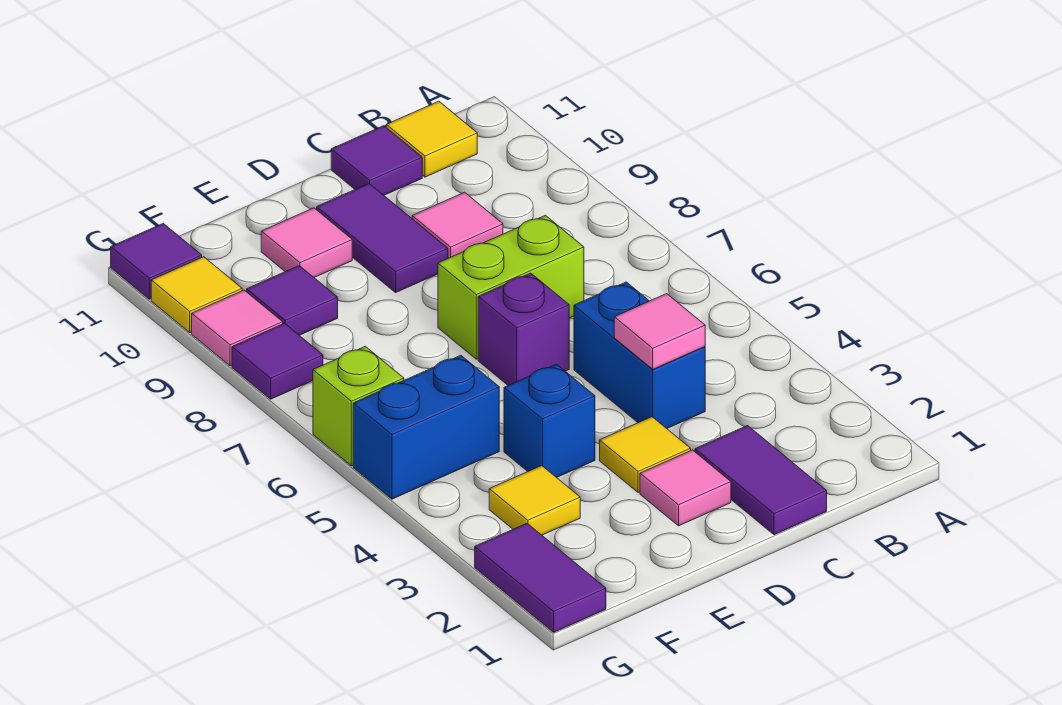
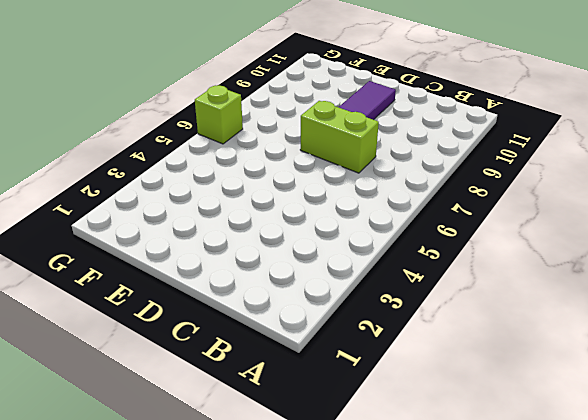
none -> yellow tile B11 level 1
none -> purple tile C1:C2 level 1
none -> blue brick C4:C5 level 1

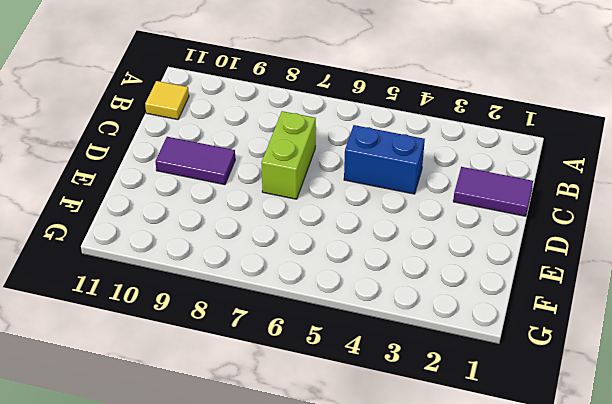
none -> pink tile C9 level 1
none -> purple tile C11 level 1
none -> pink tile D2 level 1

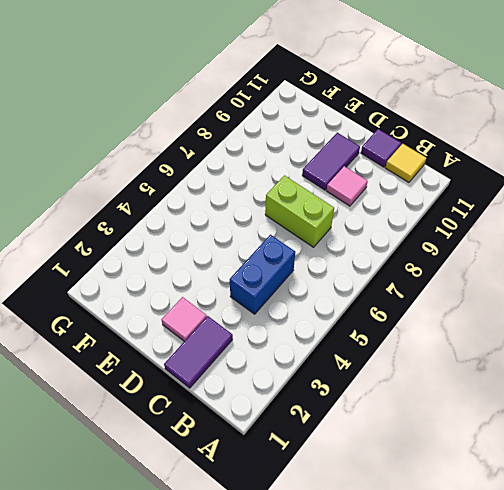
none -> yellow tile D3 level 1
none -> purple brick D6 level 1
none -> blue brick E4 level 1

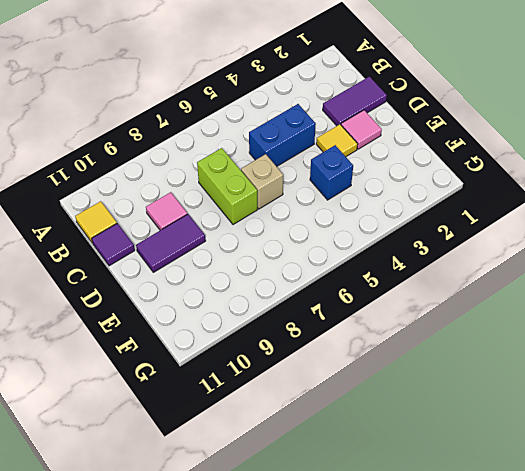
tan brick D6 level 1 -> purple brick D6 level 1
none -> pink tile E10 level 1
none -> yellow tile F3 level 1
none -> blue brick F5:G5 level 1

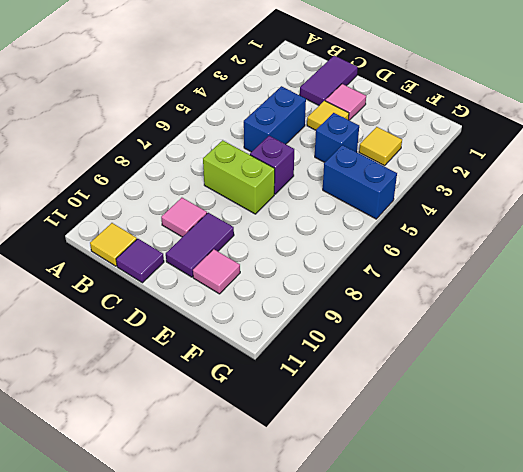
none -> purple tile F9 level 1
none -> purple tile G1:G2 level 1
none -> lime brick G6 level 1

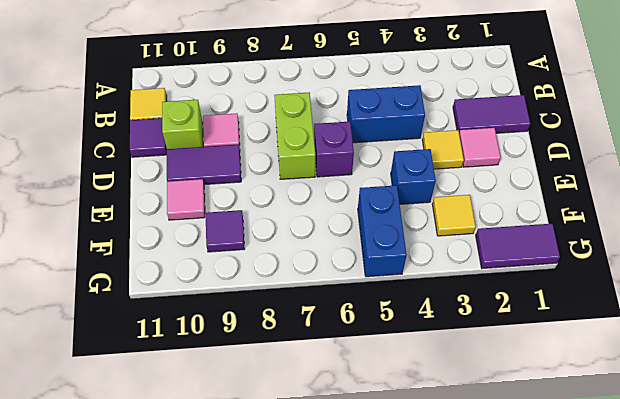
lime brick C10 level 1 -> lime brick G6 level 1
none -> purple tile G8 level 1
none -> pink tile G9 level 1
none -> yellow tile G10 level 1

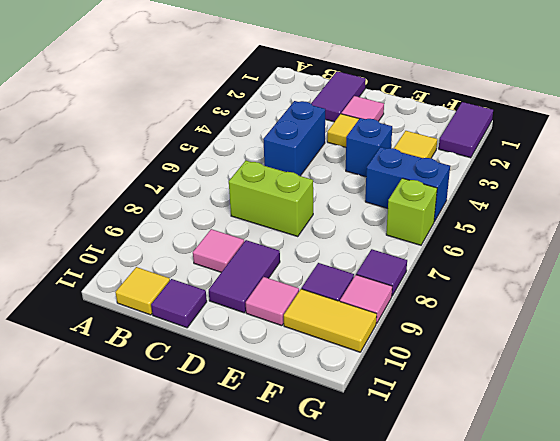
yellow tile F10:G10 level 1 -> yellow tile G10 level 1
none -> purple brick D6 level 1
none -> purple tile G11 level 1
none -> pink tile C4 level 2

